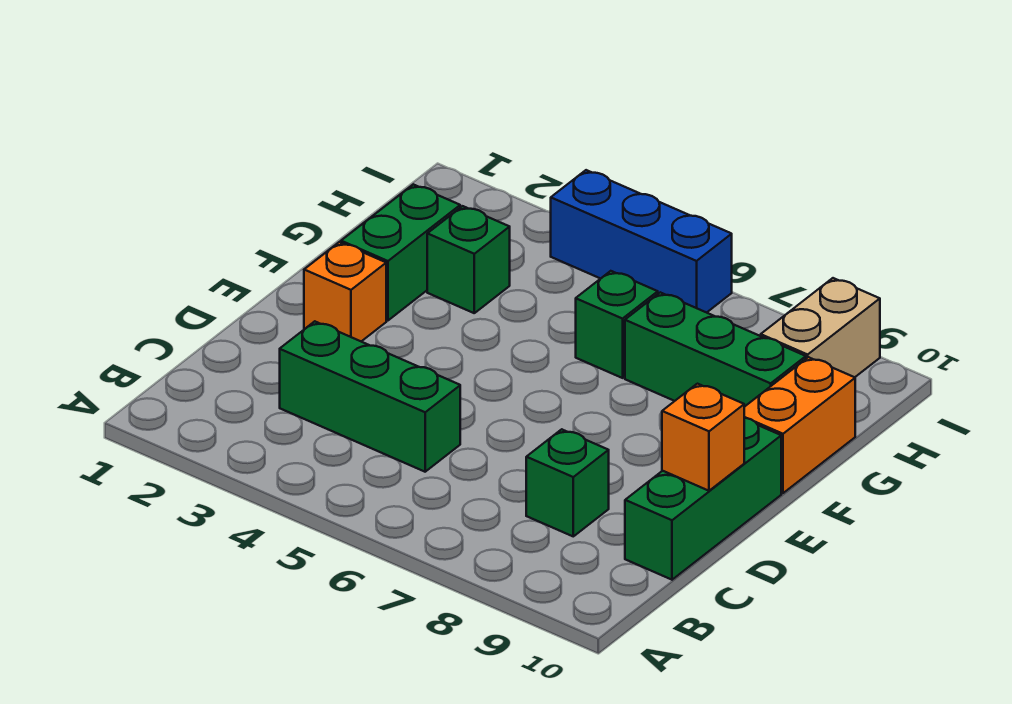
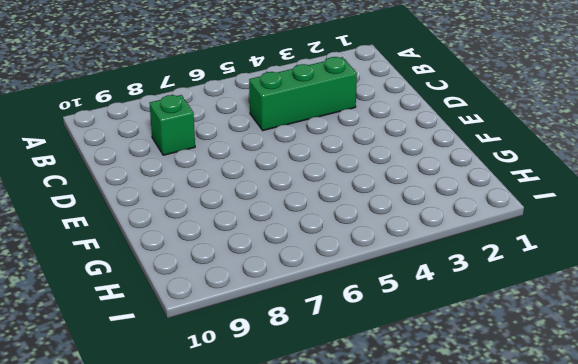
none -> green brick C10:E10 level 1
none -> orange brick E2 level 1
none -> green brick F2:G2 level 1

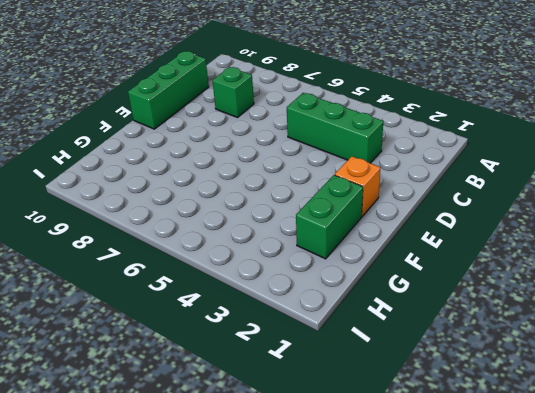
none -> orange brick F10:G10 level 1
none -> green brick G3 level 1
none -> green brick G6 level 1

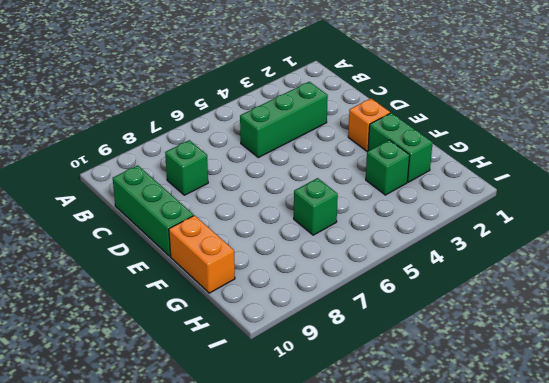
none -> green brick G7:G9 level 1
none -> tan brick H9:I9 level 1
none -> blue brick I4:I6 level 1

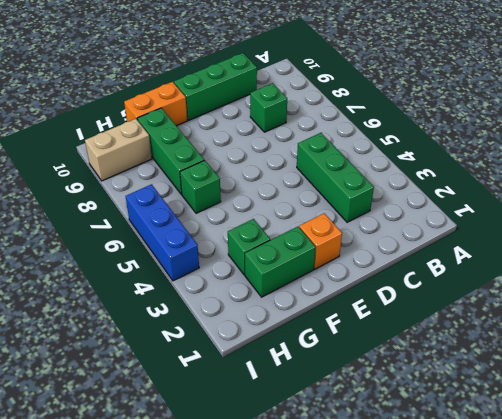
none -> orange brick D10 level 2

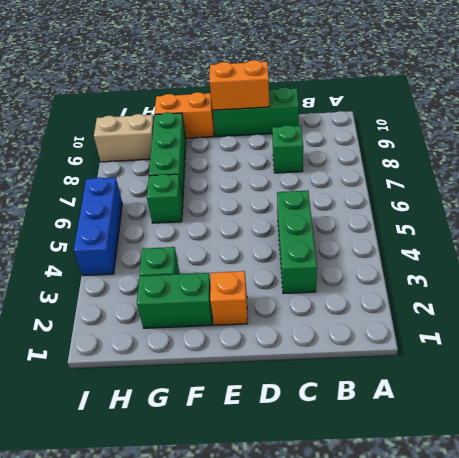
orange brick D10:E10 level 2 -> orange brick D10 level 2

